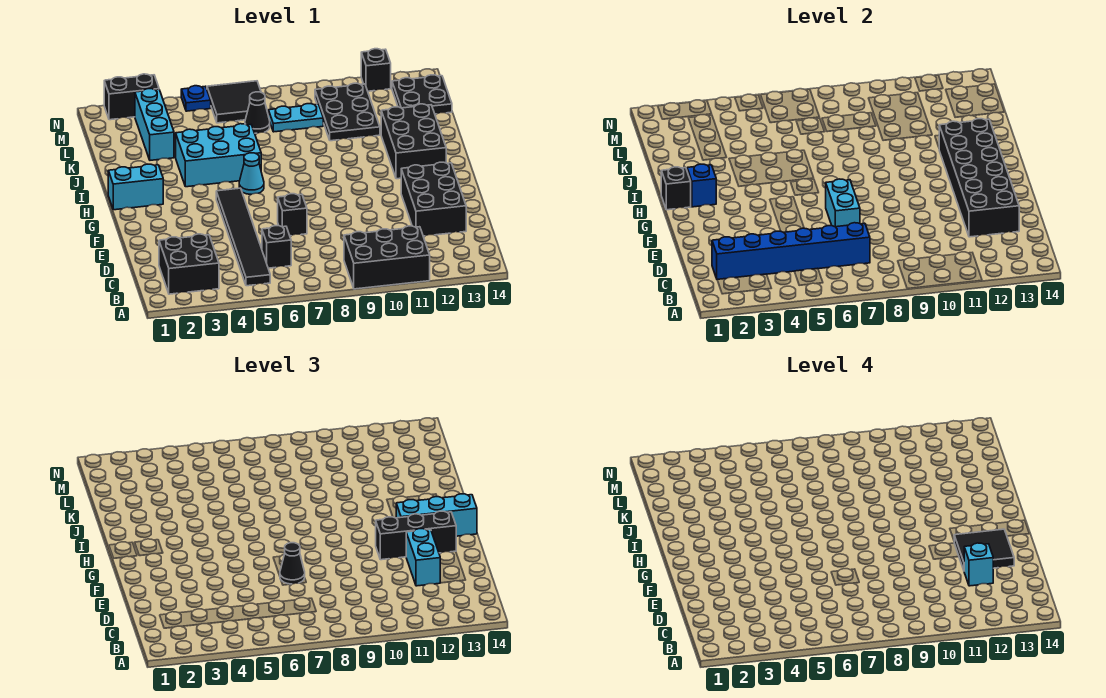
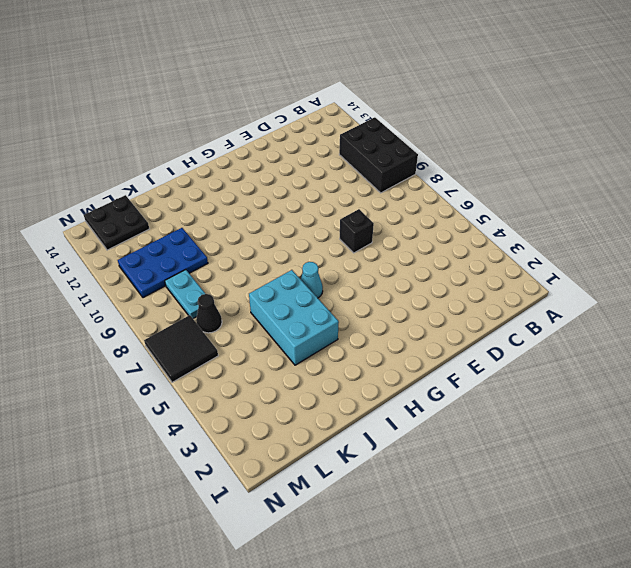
blue plate K10:M11 level 1 -> black plate K10:M11 level 1
none -> black brick B2:C3 level 1
none -> black tile B5:G5 level 1
none -> black brick C6 level 1
none -> black brick D12:F13 level 1

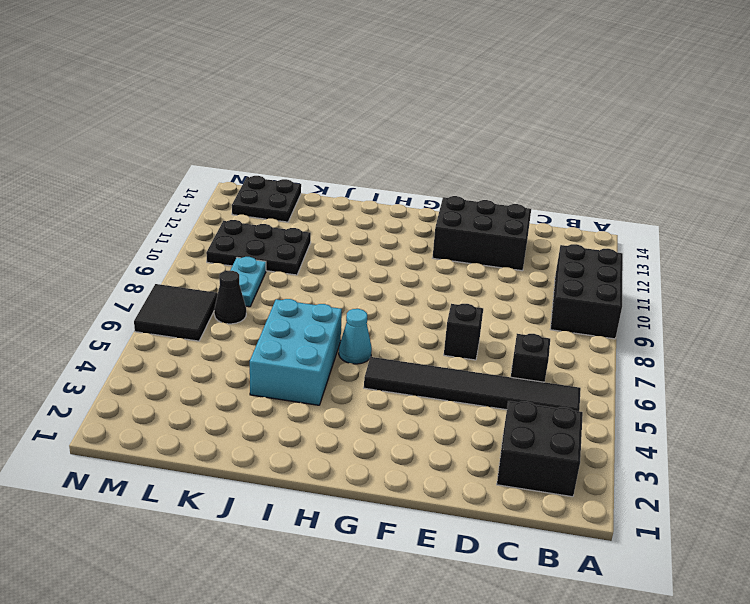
none -> cyan brick H1:H2 level 1
none -> black brick H12:J13 level 1
none -> cyan brick K3:M3 level 1
none -> black brick N2:N3 level 1

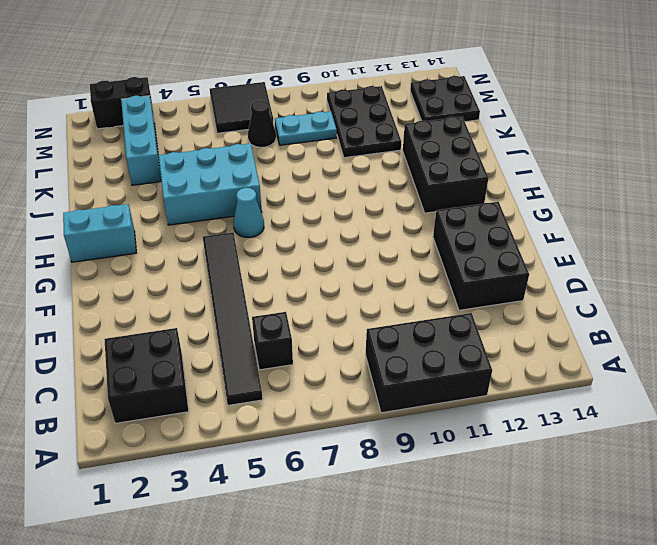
none -> black brick E7 level 1
none -> blue plate N5 level 1
none -> black brick N12 level 1
none -> blue brick C2:C7 level 2

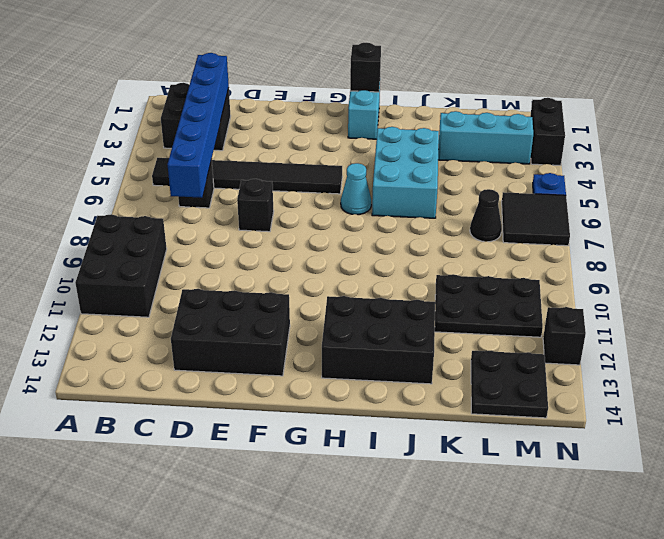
none -> cyan plate L8:L9 level 1
none -> black brick D12:I13 level 2
none -> cyan brick E7:F7 level 2
none -> blue brick H2 level 2

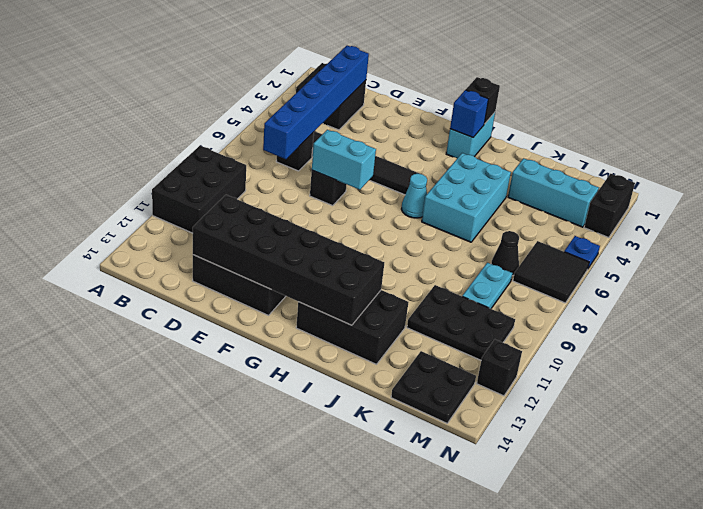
none -> cyan brick D12:E12 level 3
none -> black cone E7 level 3
none -> black brick F11:F13 level 3
none -> cyan brick G12:G14 level 3

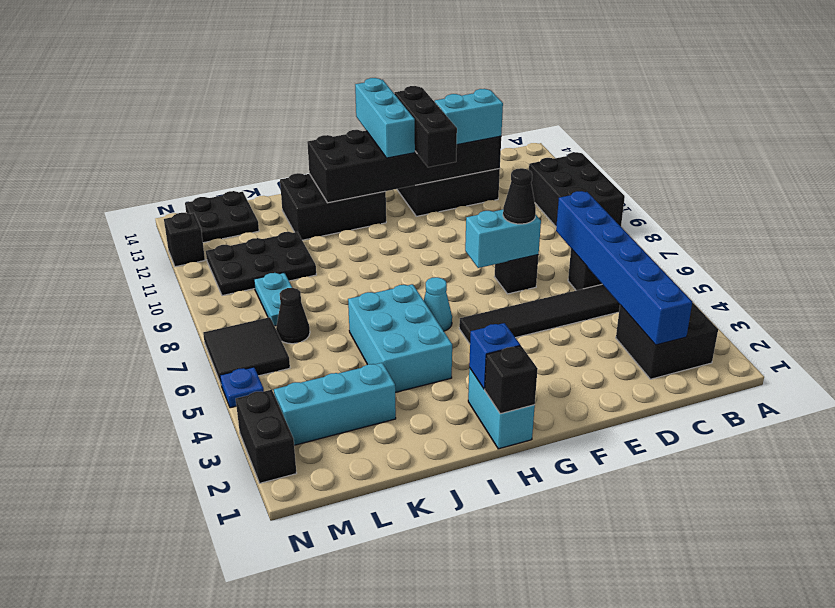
none -> cyan brick D12 level 4
none -> black tile E12:F13 level 4

